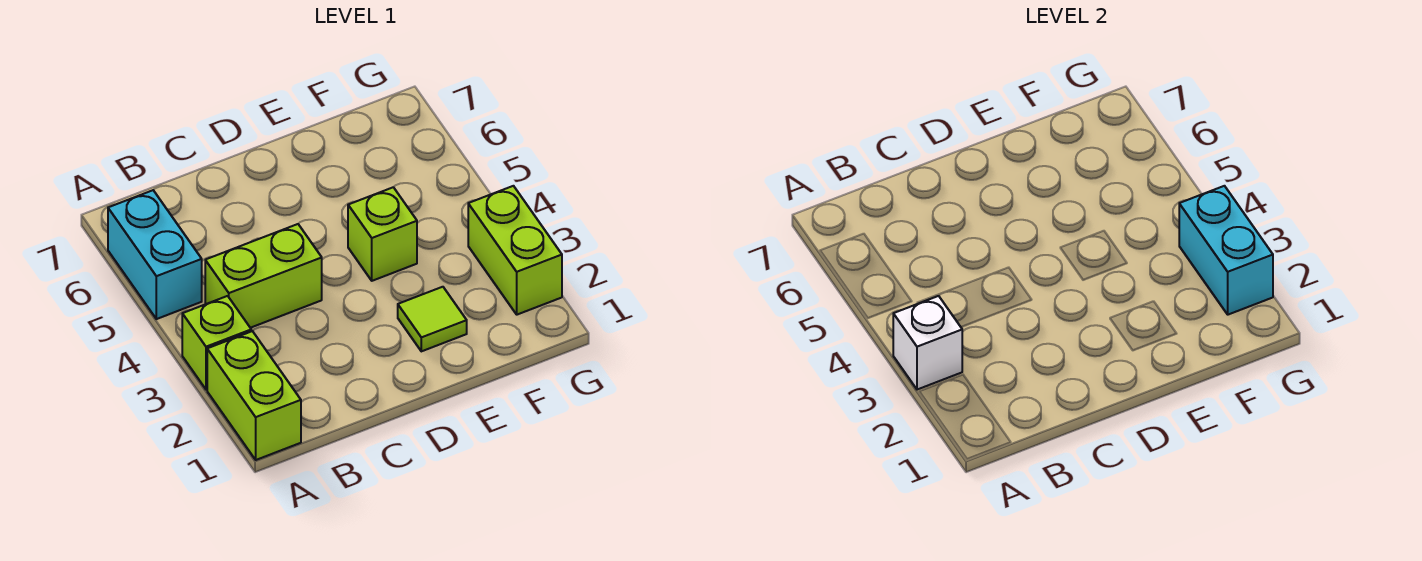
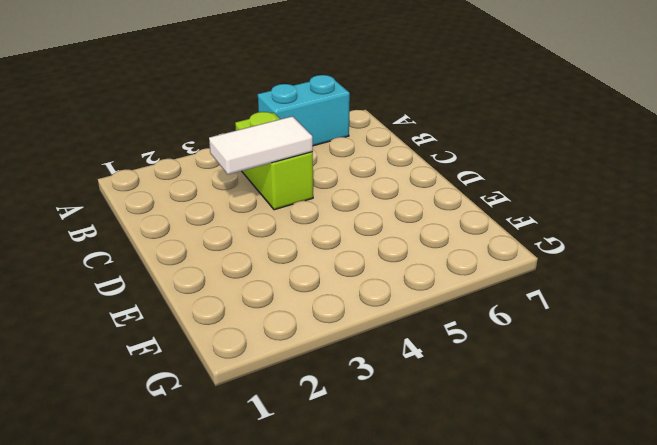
white tile C3:C4 level 2 -> none
none -> lime brick A1:A2 level 1
none -> lime brick A3 level 1

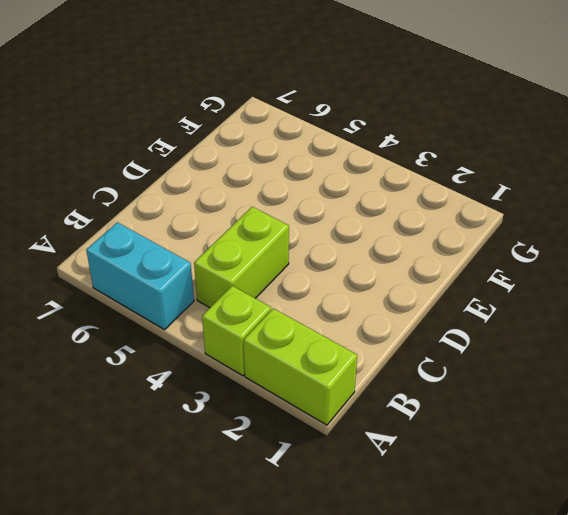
none -> lime tile E2 level 1
none -> lime brick E4 level 1

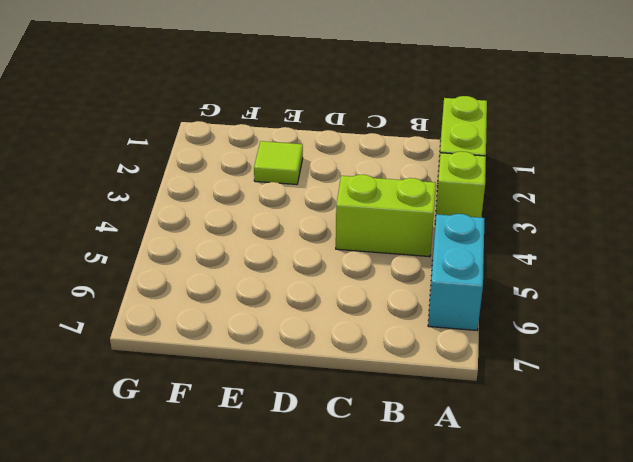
none -> lime brick E4 level 1
none -> lime brick G2:G3 level 1

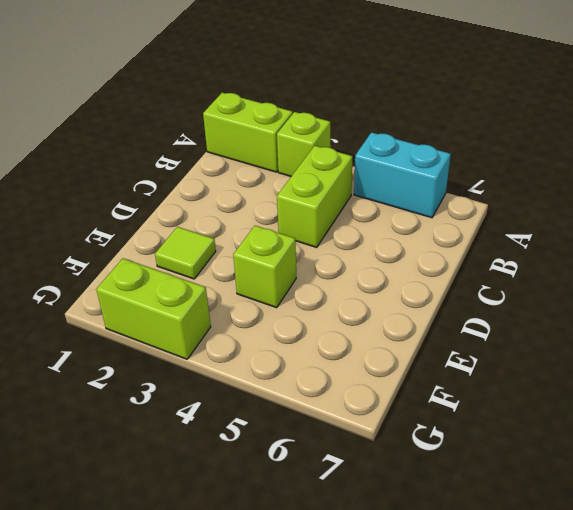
none -> white brick A3 level 2
none -> cyan brick G2:G3 level 2

